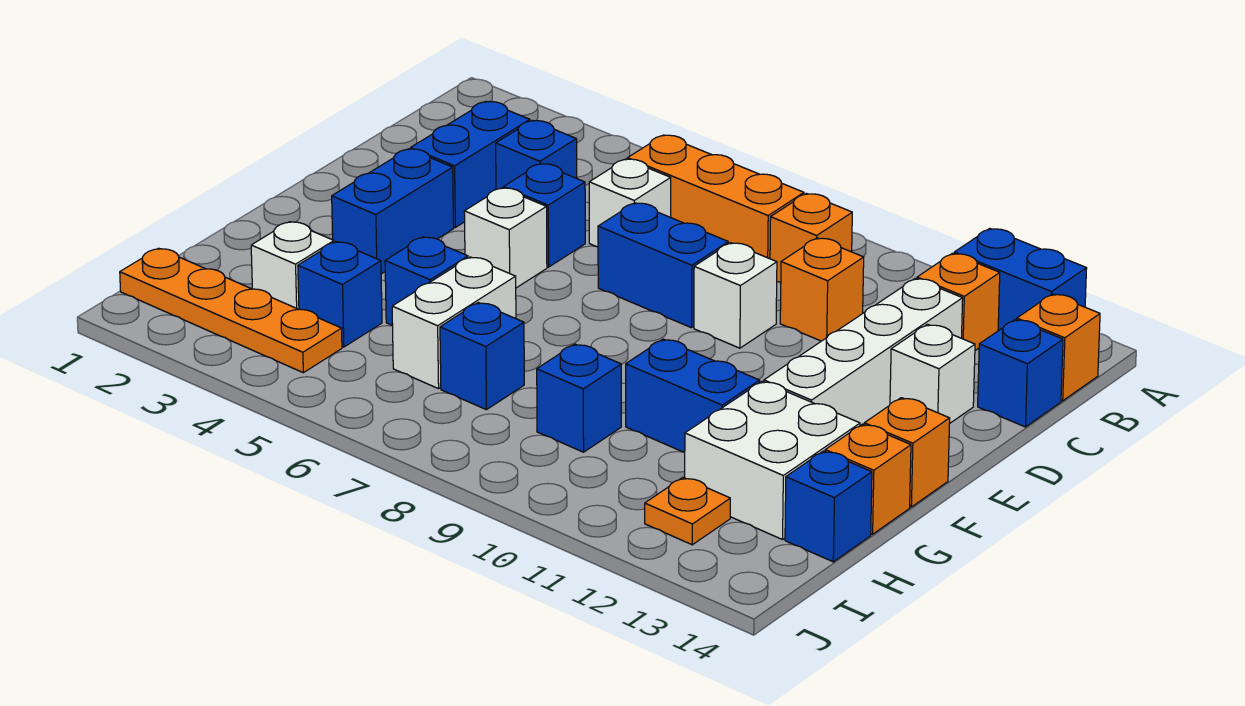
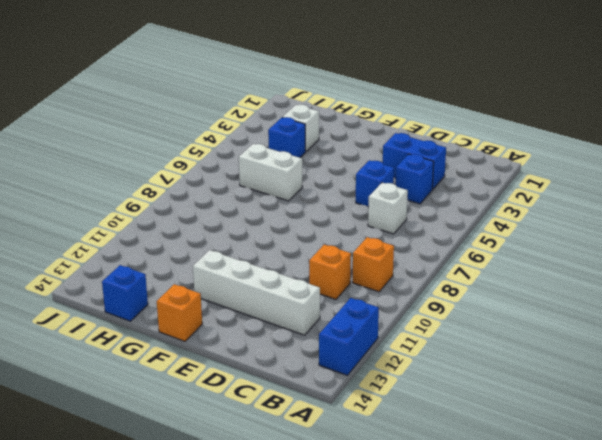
none -> orange brick B6:B8 level 1
none -> orange brick B12 level 1
none -> orange brick B14 level 1
none -> blue brick C14 level 1

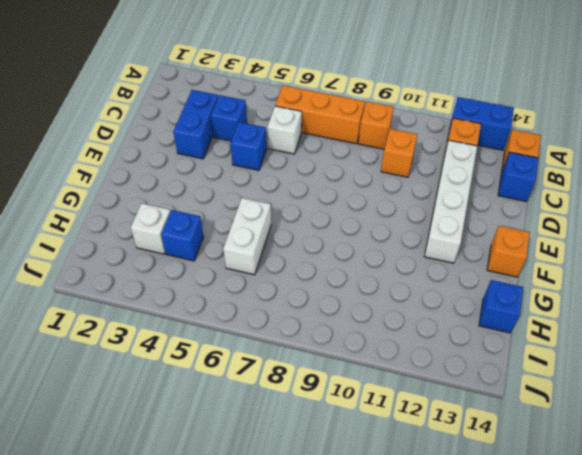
none -> blue brick D7:D8 level 1
none -> white brick D9 level 1
none -> white brick D13 level 1
none -> blue brick E3:F3 level 1

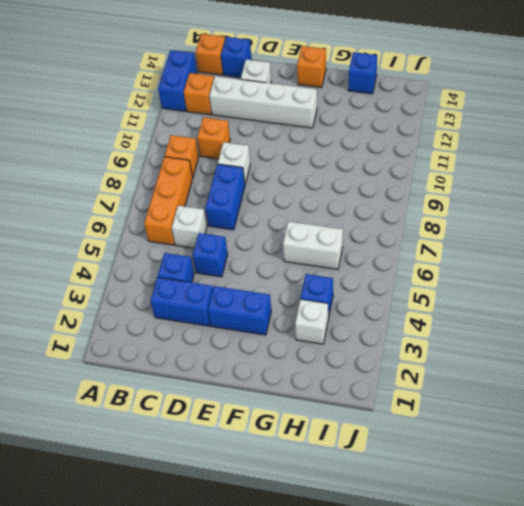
none -> white brick E5 level 1
none -> blue brick G5 level 1
none -> blue brick G10:G11 level 1
none -> white brick G12:H13 level 1

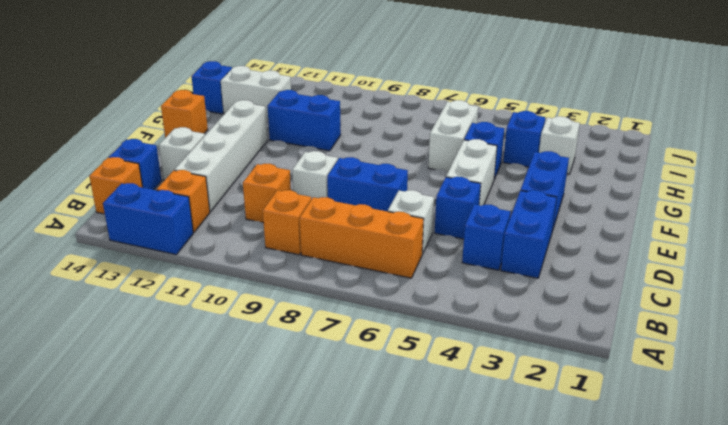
white brick E5:F5 level 1 -> white brick E5 level 1
white brick H12:H13 level 1 -> white brick G12:H13 level 1
none -> orange brick G14 level 1
none -> blue brick H7 level 1
none -> blue brick H9 level 1
none -> orange plate I1:I4 level 1

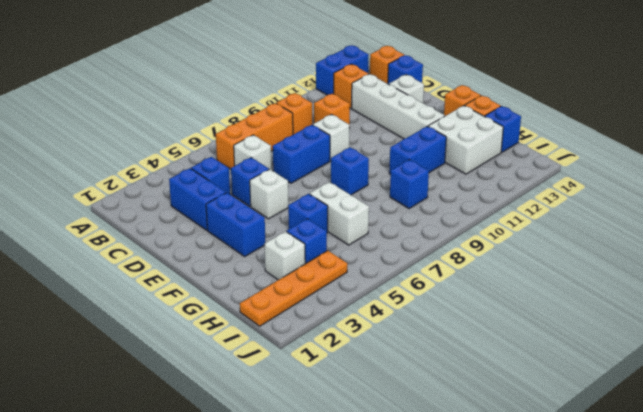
blue brick F8 level 1 -> blue brick H7 level 1
none -> orange plate I12 level 1

